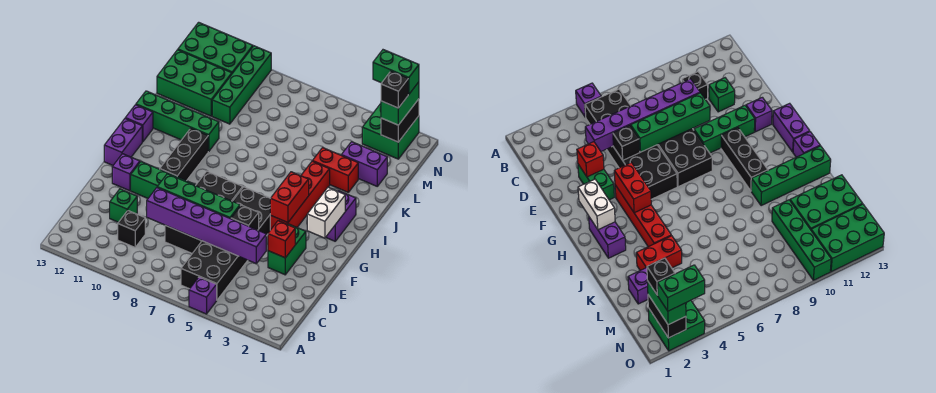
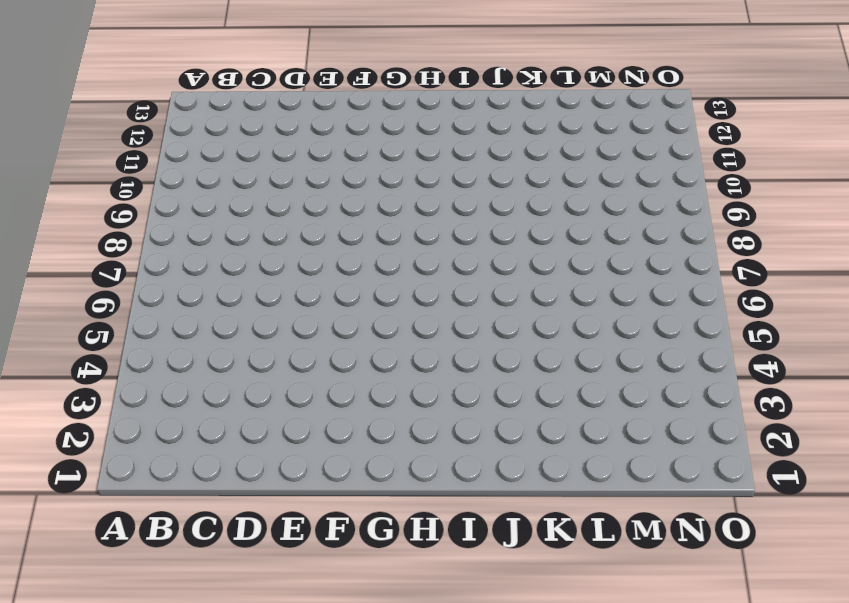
none -> purple brick A5 level 1
none -> black brick B5:G6 level 1
none -> black brick C10 level 1
none -> black brick D7:G8 level 1

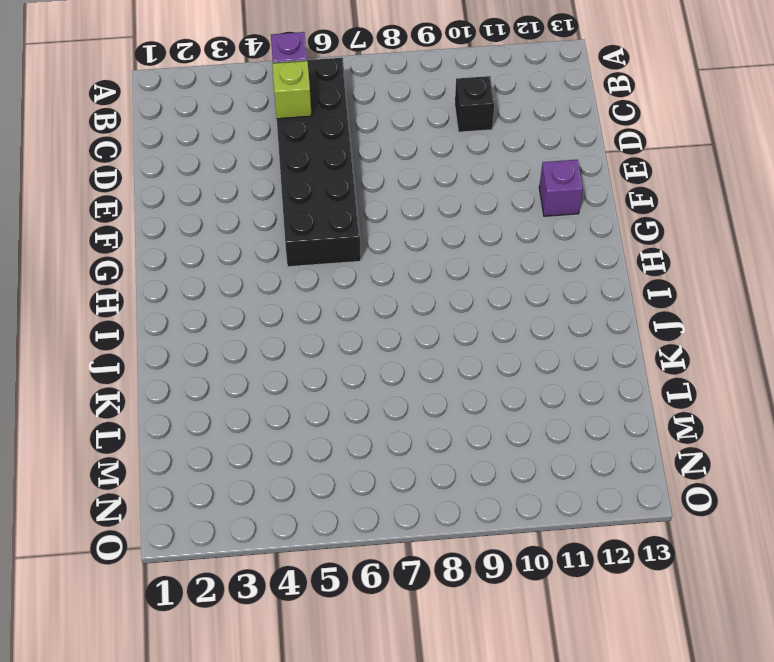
lime brick C5 level 2 -> none
none -> black brick D7:G8 level 1
none -> green brick D11 level 1
none -> green brick E3:F3 level 1
none -> green brick F9:F11 level 1

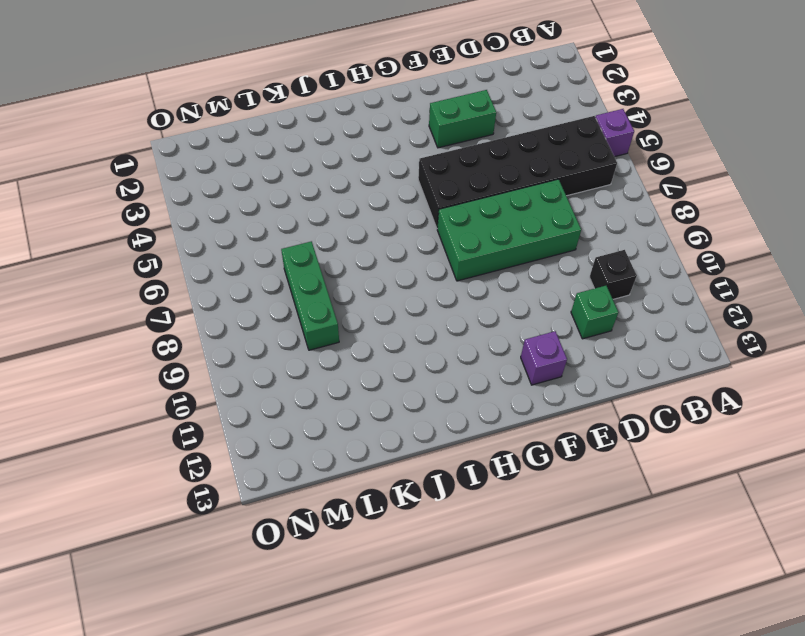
green brick D7:G8 level 1 -> black brick D7:G8 level 1
green brick L7:L9 level 1 -> green brick F9:F11 level 1
none -> red brick G4:J4 level 1
none -> black brick G10:I10 level 1
none -> purple brick G13:H13 level 1
none -> purple brick H2:I2 level 1

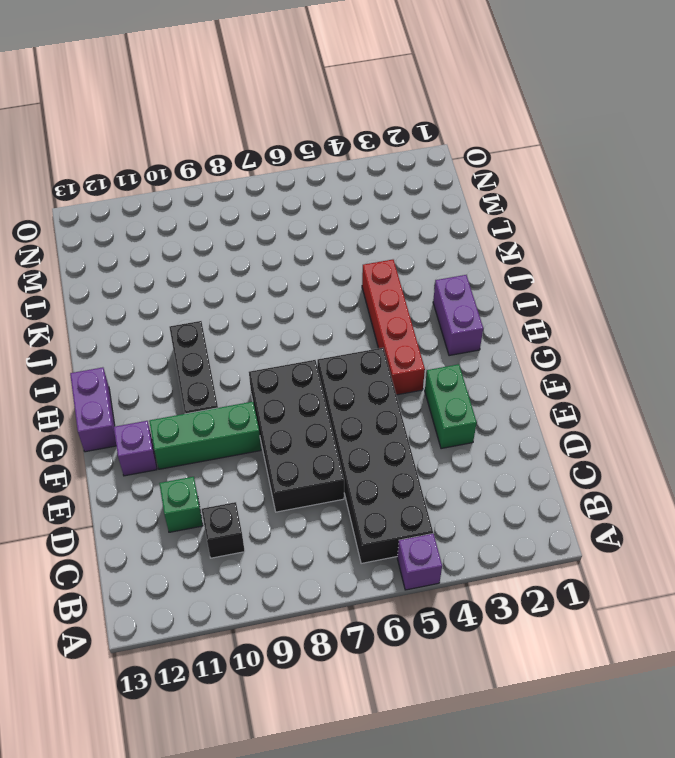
none -> purple brick I13 level 1
none -> green brick J10:J13 level 1
none -> red brick K3:K4 level 1
none -> purple brick L2:L3 level 1

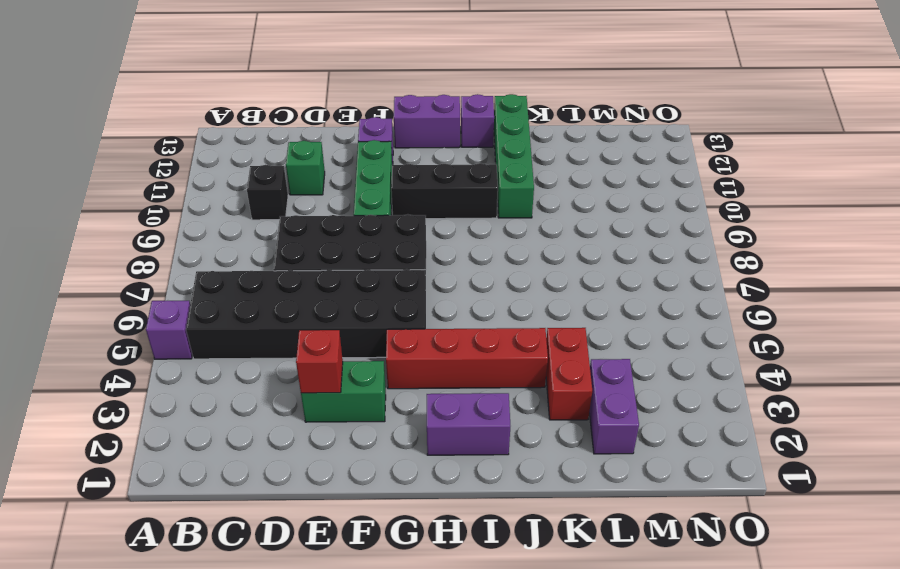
none -> green brick L10:O10 level 1
none -> green brick L11:M13 level 1
none -> green brick N2:O3 level 1
none -> green brick N11:O13 level 1

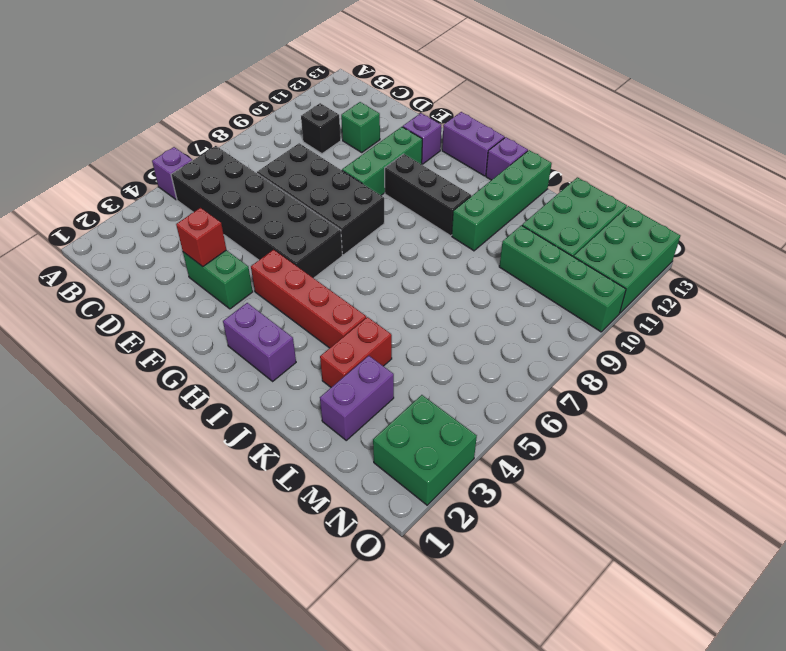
none -> purple brick D4:D9 level 2
none -> black brick E5 level 2
none -> green brick E6:E9 level 2
none -> white brick G2:H2 level 2

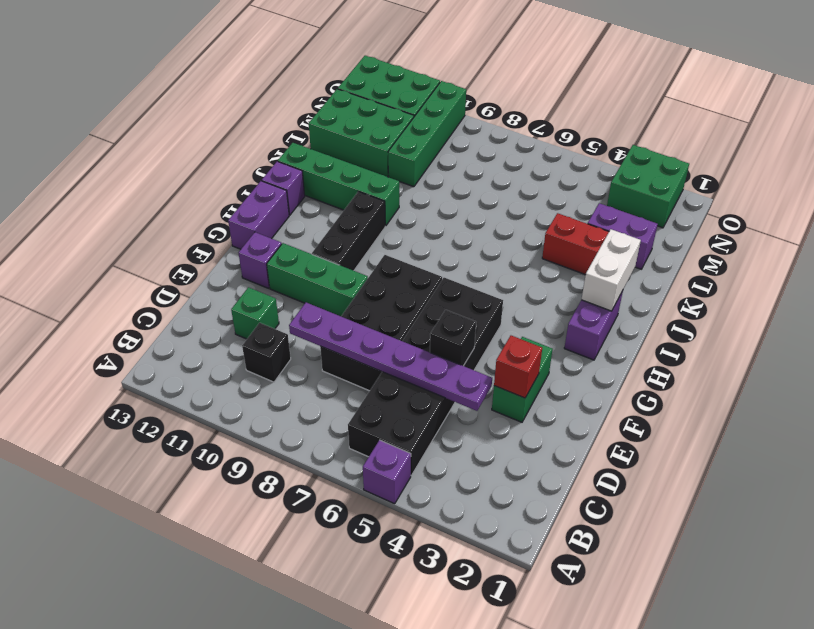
purple plate D4:D9 level 2 -> purple brick D4:D9 level 2
white brick I2:J2 level 2 -> white brick G2:H2 level 2
none -> red brick G4:J4 level 1
none -> green brick E6:E9 level 2
none -> red brick G4:H4 level 2
none -> black brick N2:O2 level 2

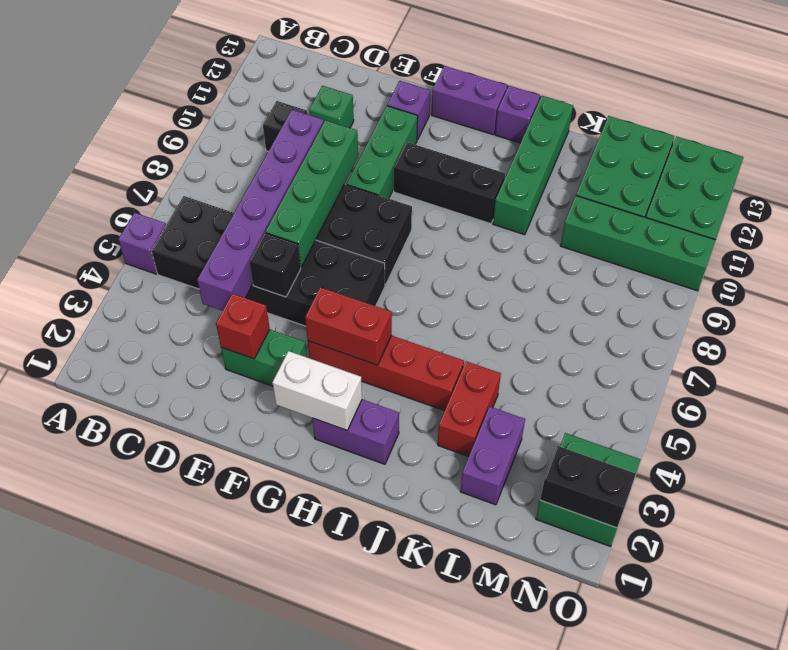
none -> green brick N2:O2 level 3
none -> black brick N2 level 4
none -> green brick O2:O3 level 4

